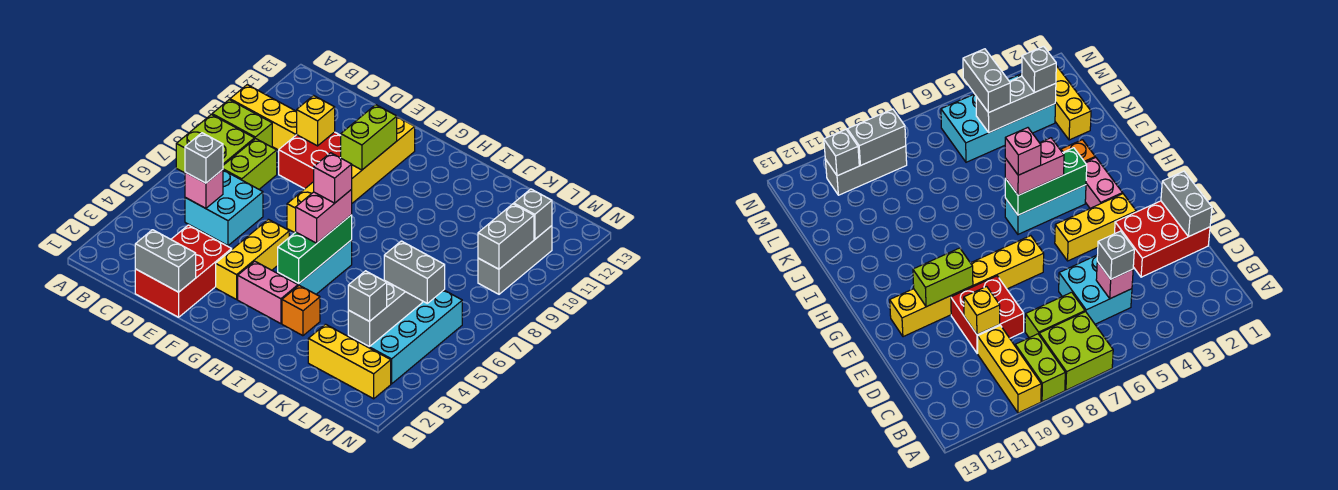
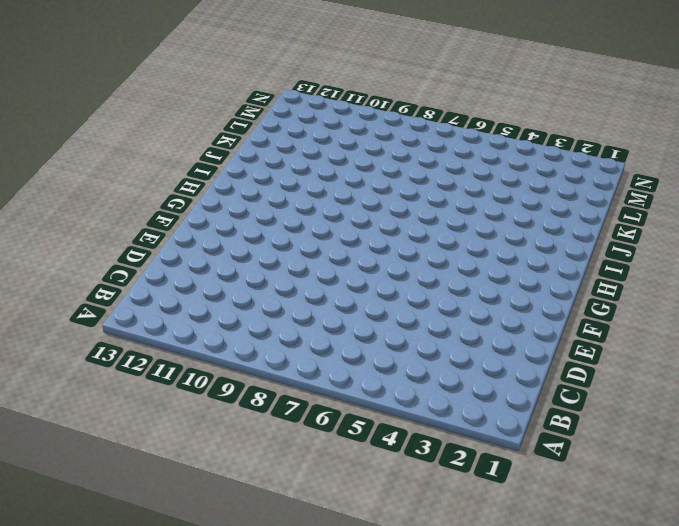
none -> lime brick A7:B8 level 1
none -> lime brick A9:B9 level 1
none -> yellow brick A10:C10 level 1

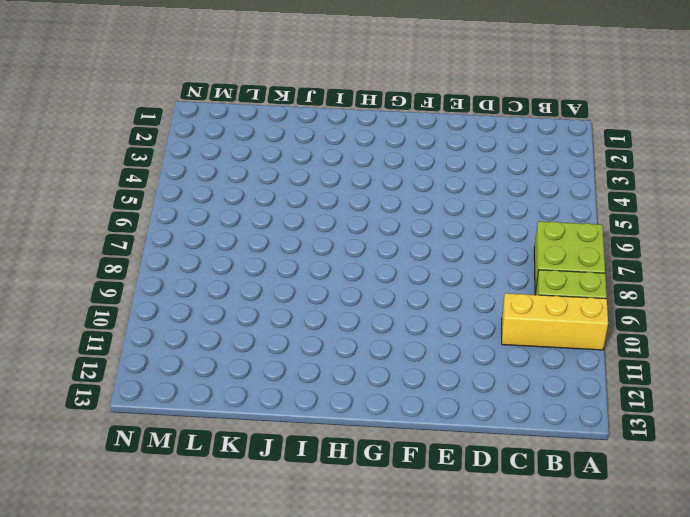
none -> cyan brick C5:D6 level 1
none -> lime brick C7:C8 level 1
none -> red brick D1:E3 level 1

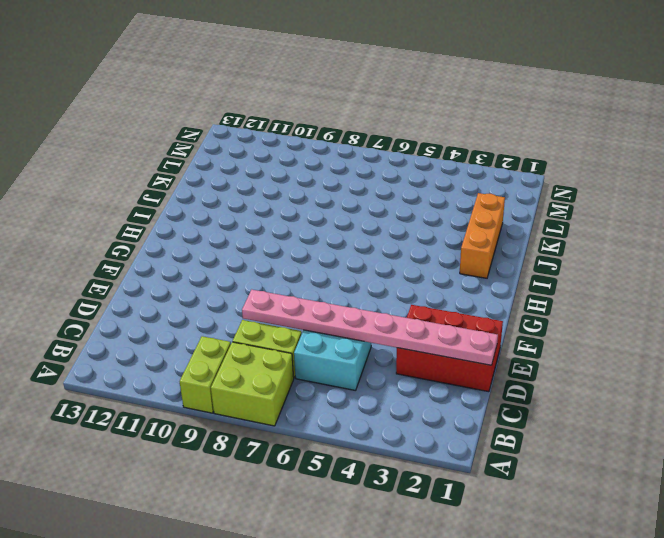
pink plate D1:D8 level 2 -> grey brick D1:E1 level 2
orange brick I2:K2 level 1 -> yellow brick K2:M2 level 1
none -> yellow brick A10:C10 level 1
none -> red brick D9:E10 level 1
none -> yellow brick F3:F5 level 1

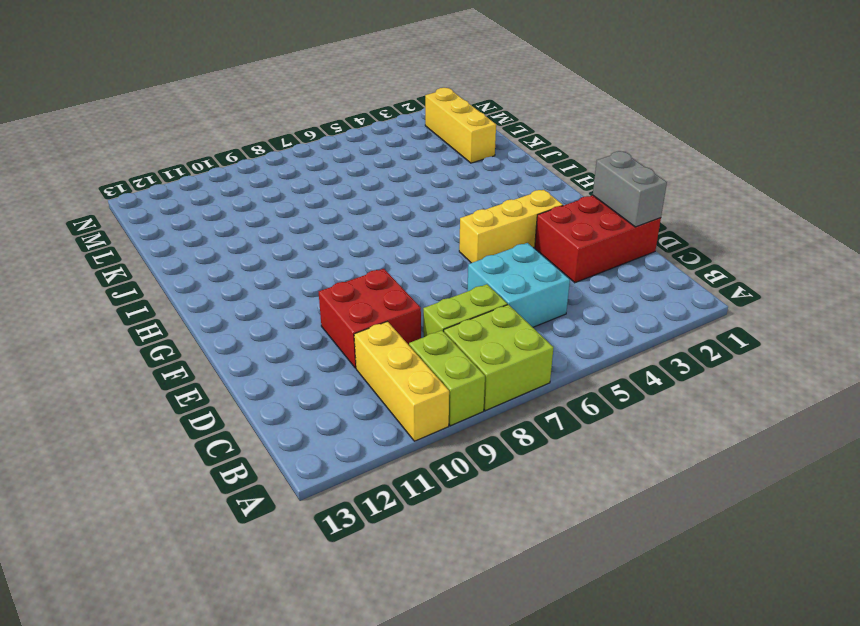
none -> yellow brick F7:F12 level 1
none -> pink brick G3:H3 level 1
none -> cyan brick H4:H6 level 1

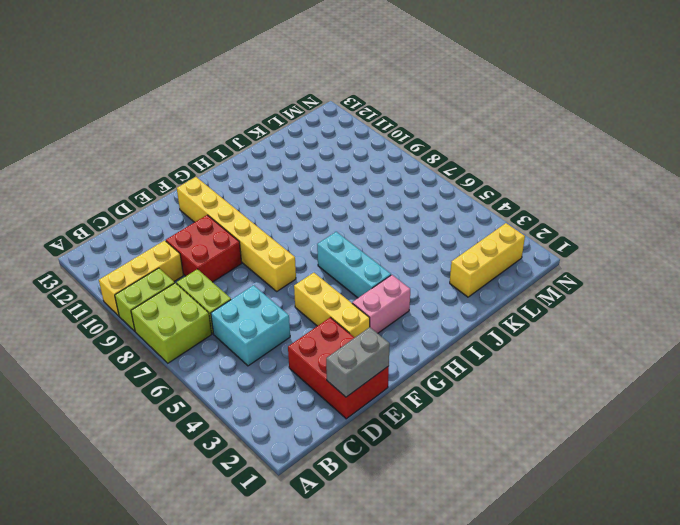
none -> orange brick I3 level 1
none -> cyan brick L3:M6 level 1
none -> grey brick M9:M11 level 1

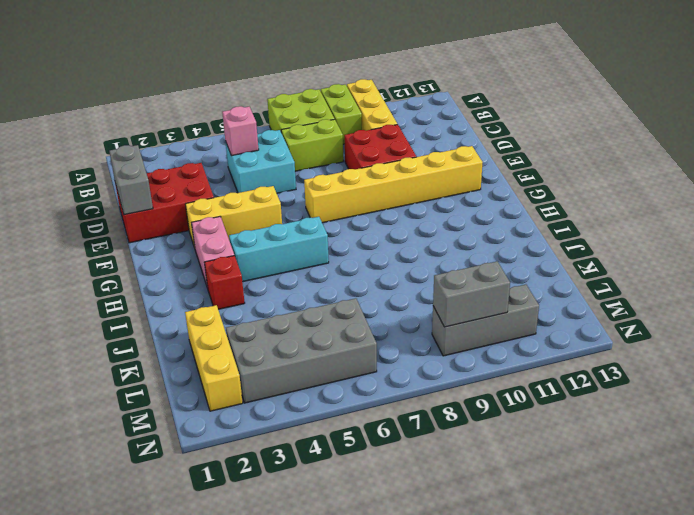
red brick I3 level 1 -> orange brick I3 level 1
grey brick L3:M6 level 1 -> cyan brick L3:M6 level 1
none -> yellow brick D10 level 2
none -> lime brick F10:F11 level 2
none -> green brick H4:H6 level 2

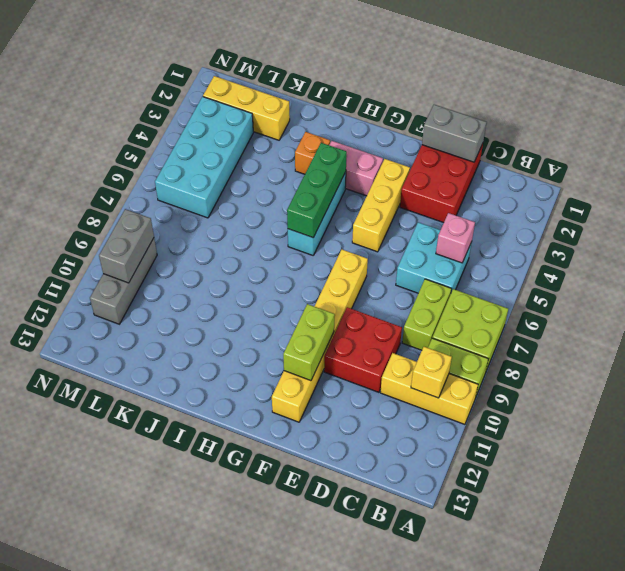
yellow brick B10 level 2 -> yellow brick D10 level 2
none -> grey brick L3:L5 level 2
none -> grey brick M11 level 2
none -> grey brick C5 level 3

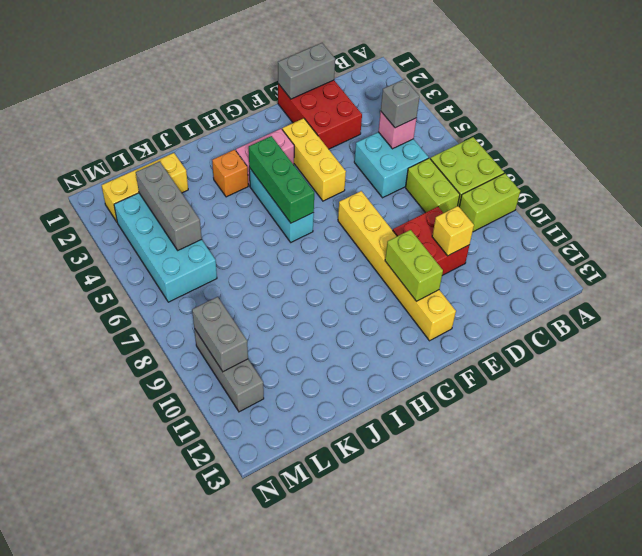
none -> yellow brick A10:C10 level 1
none -> grey brick M11 level 2
none -> pink brick H5:H6 level 3

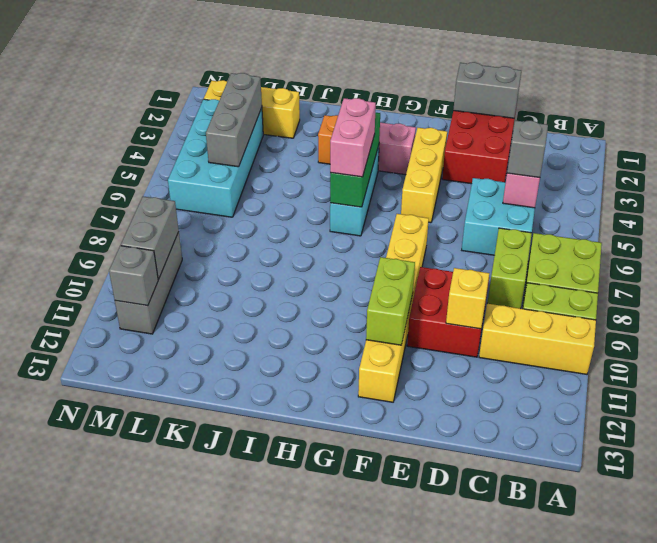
none -> grey brick L3 level 3
none -> grey brick L5:M5 level 3
none -> pink brick H6 level 4

